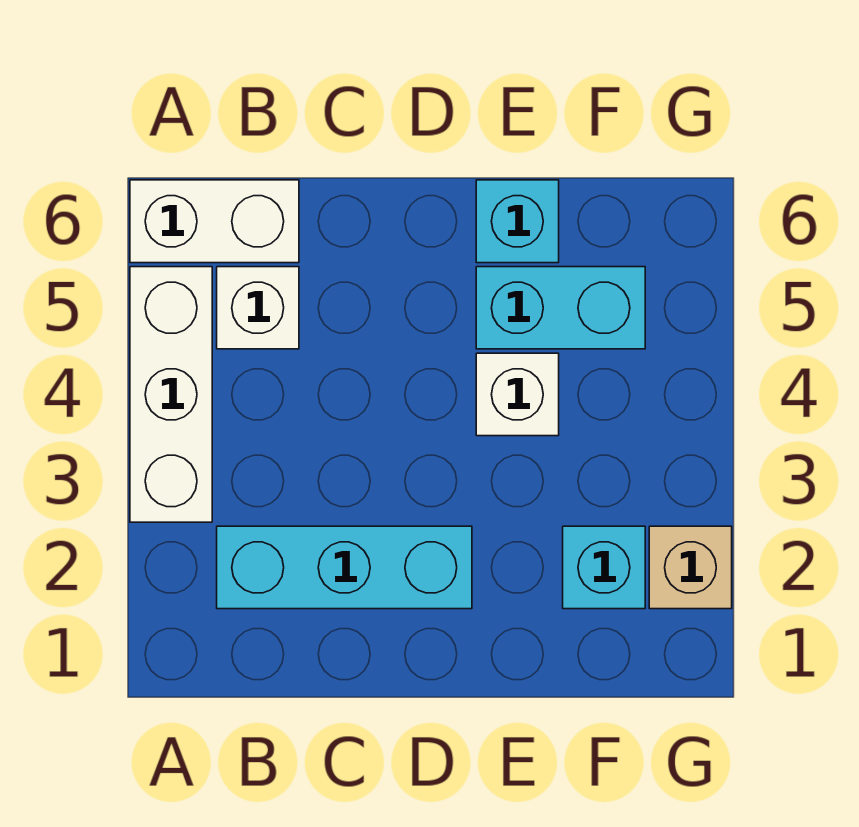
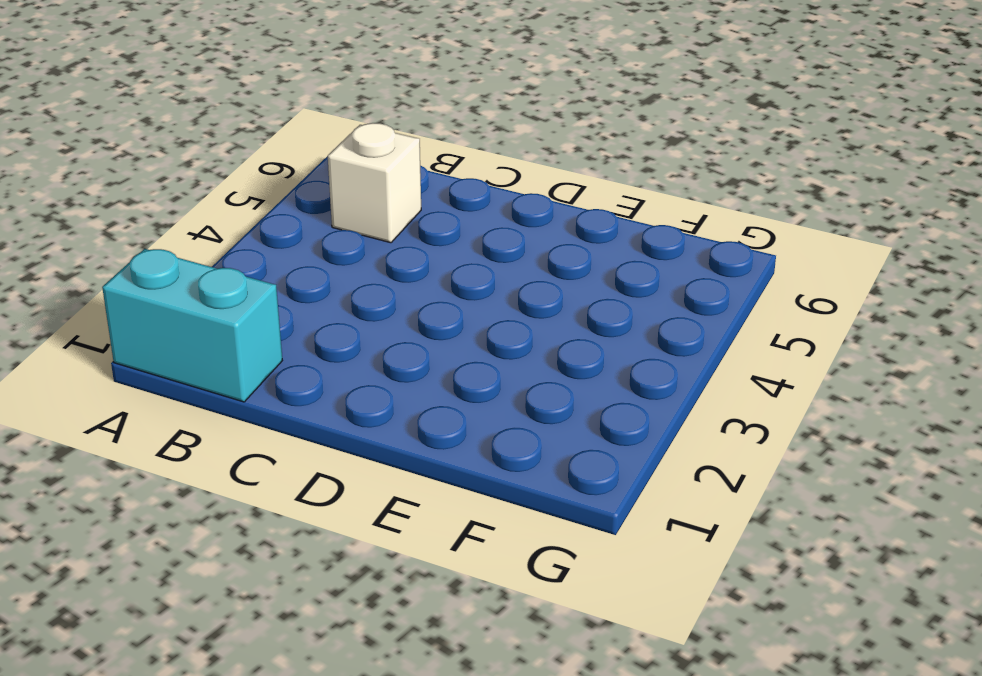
cyan brick A1:B1 level 1 -> cyan brick E5:F5 level 1
none -> white brick A3:A5 level 1
none -> white brick A6:B6 level 1

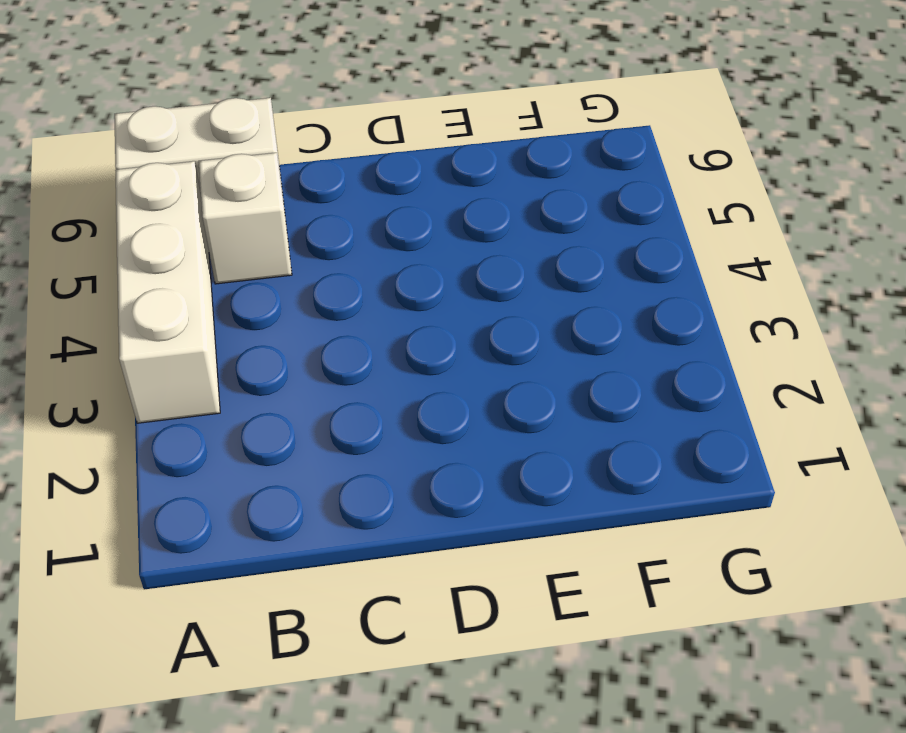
none -> cyan brick B2:D2 level 1
none -> white brick E4 level 1

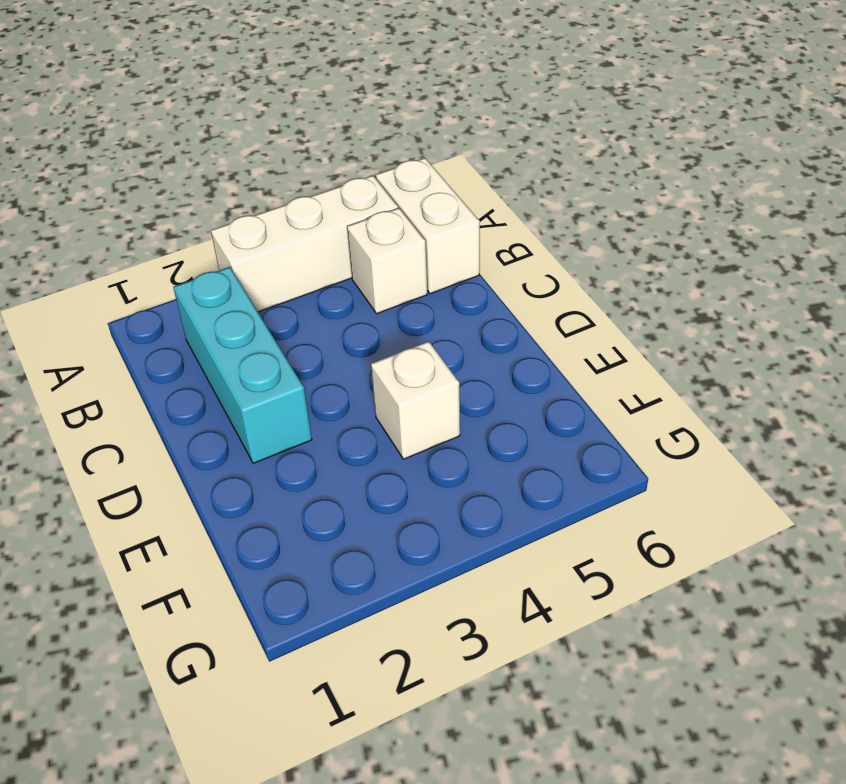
none -> cyan brick E5:F5 level 1
none -> cyan brick E6 level 1

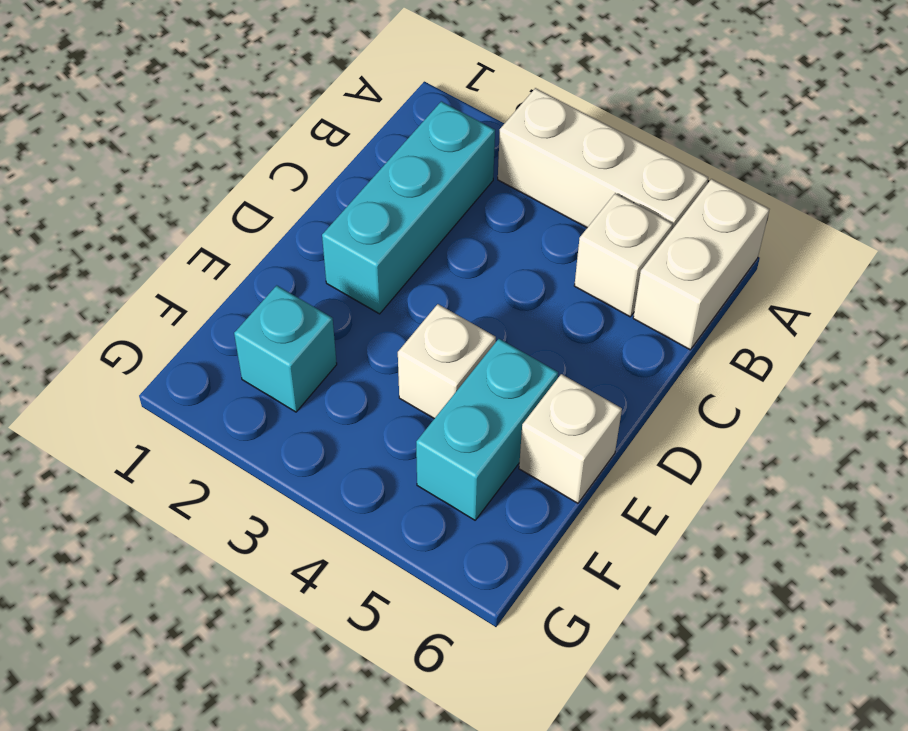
white brick E6 level 1 -> cyan brick E6 level 1
none -> tan brick G2 level 1

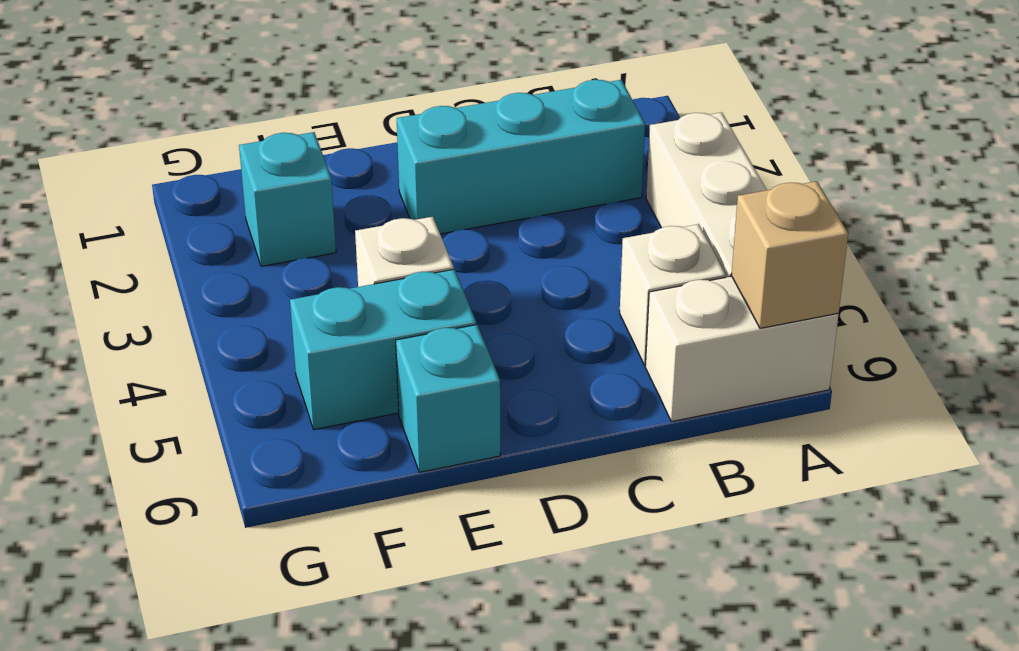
tan brick A6 level 2 -> tan brick G2 level 1

